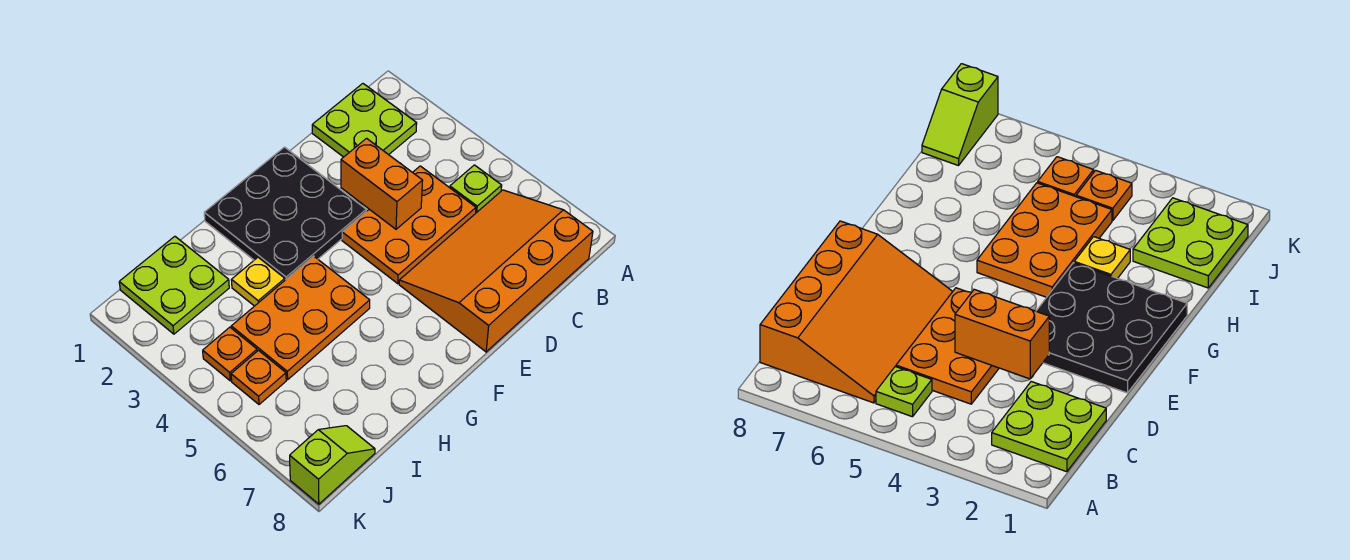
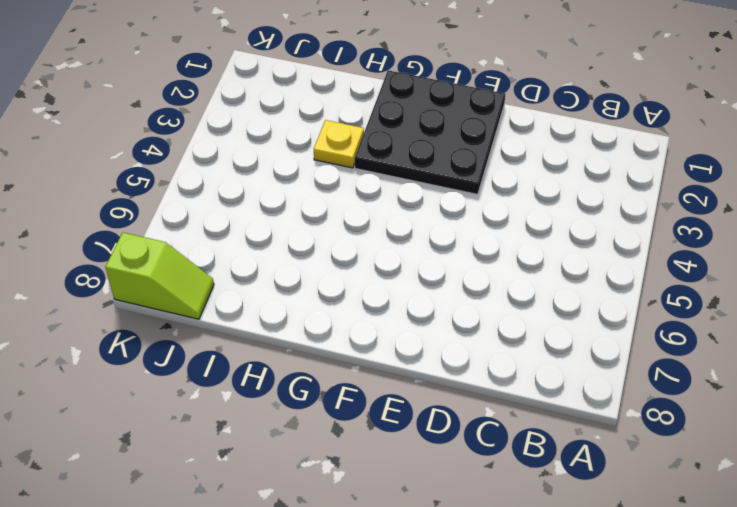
none -> lime plate B1:C2 level 1
none -> lime plate B5 level 1
none -> orange slope B6:E8 level 1 top 8

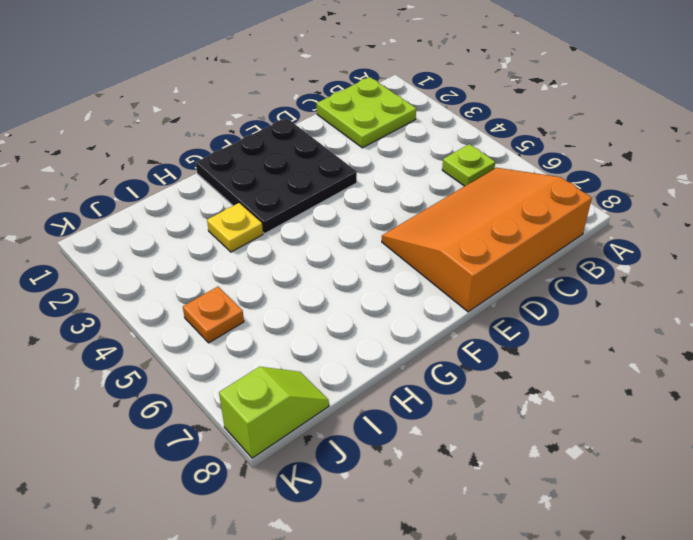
none -> orange plate C4:E5 level 1
none -> orange plate G4:I5 level 1
none -> lime plate I1:J2 level 1

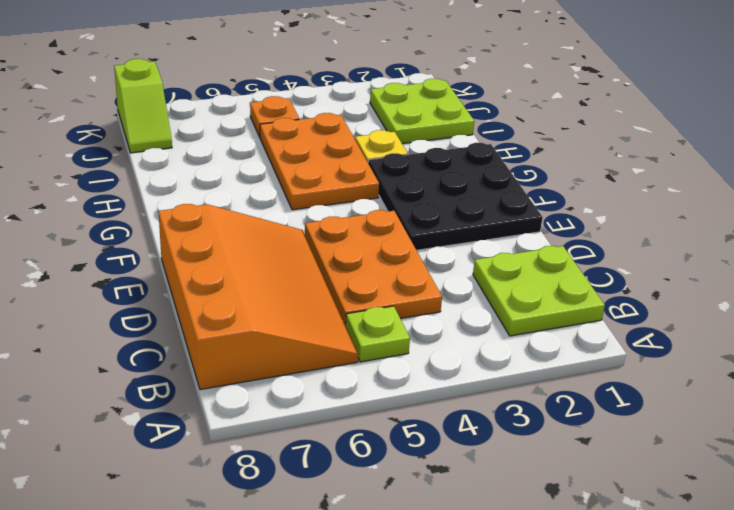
none -> orange plate J4 level 1
none -> orange brick D3:D4 level 2

